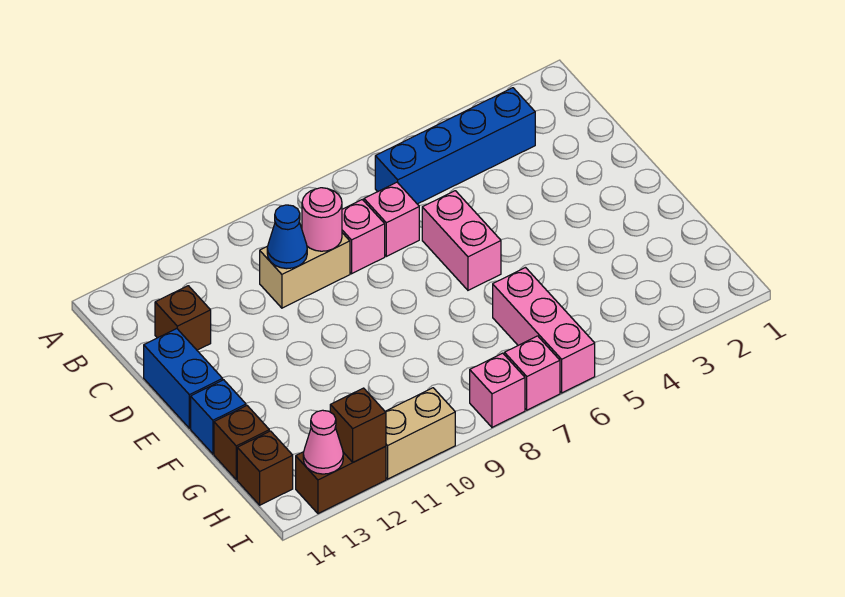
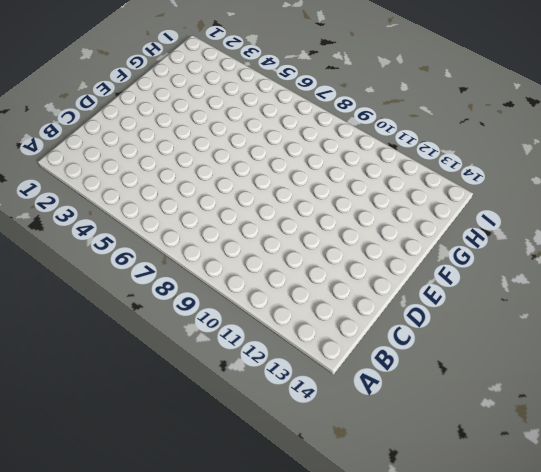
none -> blue brick B3:B6 level 1
none -> pink brick C7 level 1
none -> pink brick C8 level 1

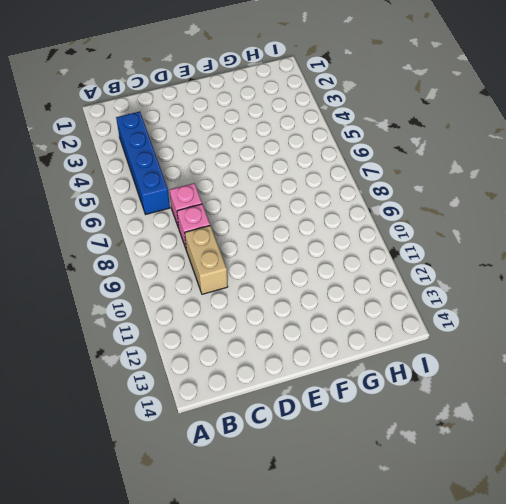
none -> brown brick C13 level 1
none -> pink brick D6:E6 level 1
none -> blue brick D14:E14 level 1

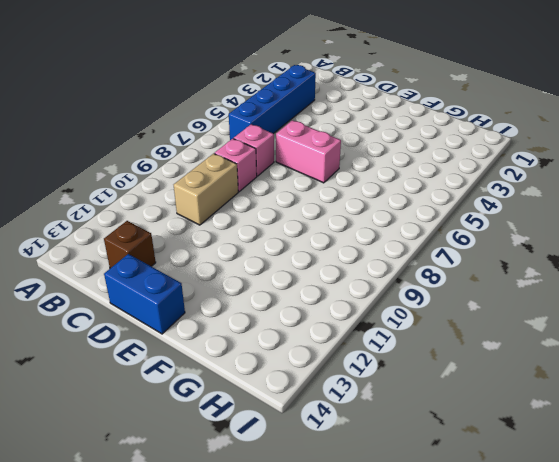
none -> blue brick F14 level 1
none -> pink brick G6:I6 level 1
none -> brown brick G14 level 1

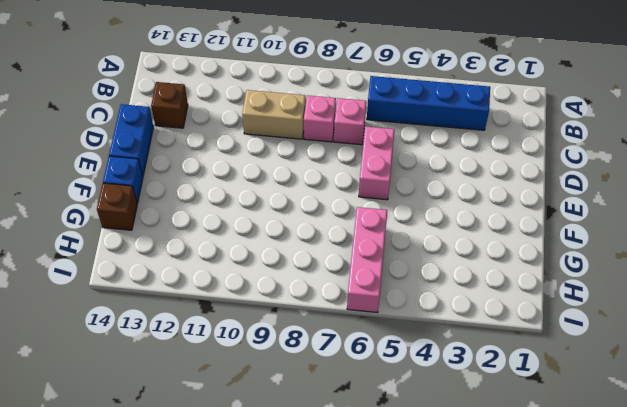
none -> brown brick H14 level 1
none -> pink brick I7 level 1
none -> pink brick I8 level 1

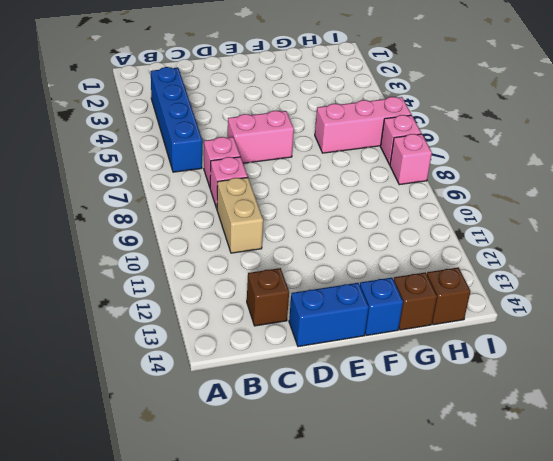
none -> tan brick I10:I11 level 1
none -> brown brick I12:I13 level 1
none -> pink round brick C9 level 2

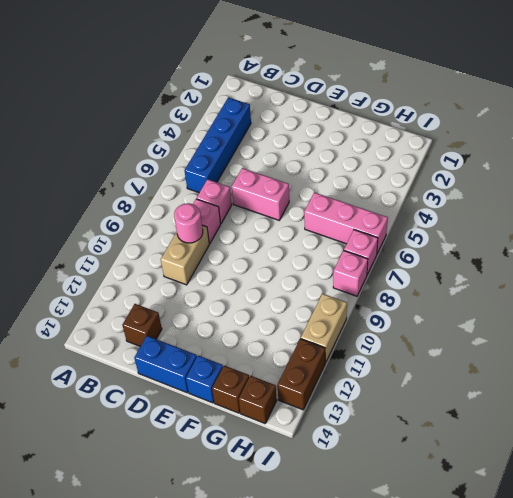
none -> blue cone C10 level 2
none -> brown brick I12 level 2
none -> pink cone I13 level 2

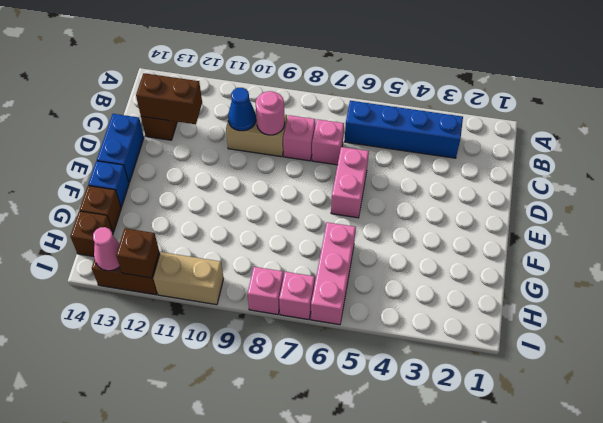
brown brick C12:C13 level 2 -> none

